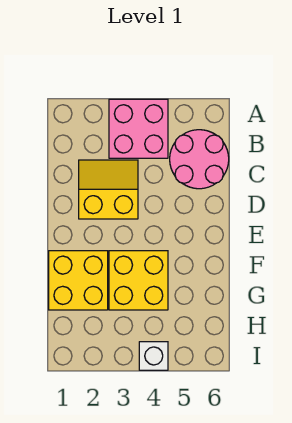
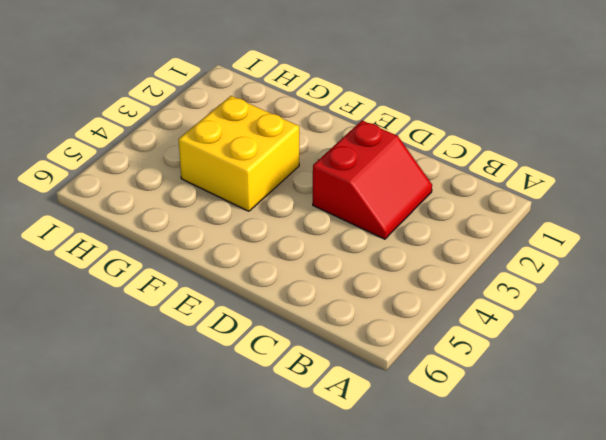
red slope C2:D3 level 1 top D -> yellow slope C2:D3 level 1 top D
none -> pink brick A3:B4 level 1
none -> pink round brick B5:C6 level 1

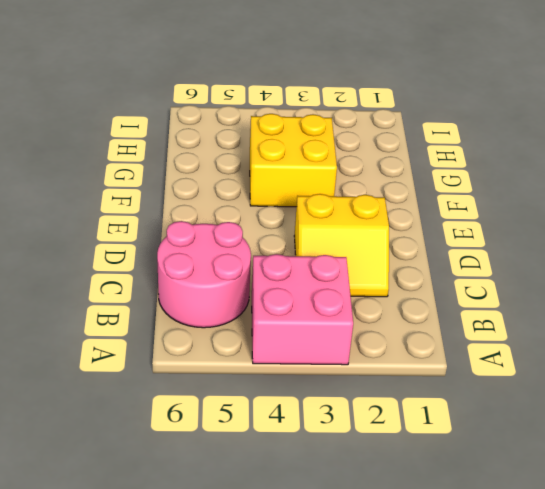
none -> yellow brick F1:G2 level 1
none -> white brick I4 level 1

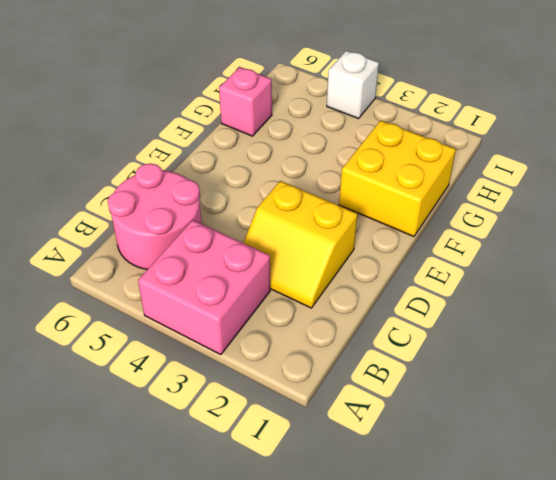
pink brick G6 level 1 -> none
none -> yellow brick F3:G4 level 1

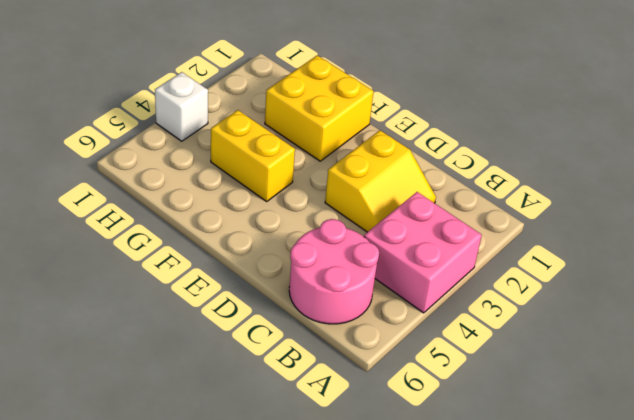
yellow brick F4:G4 level 1 -> yellow brick F3:G4 level 1

